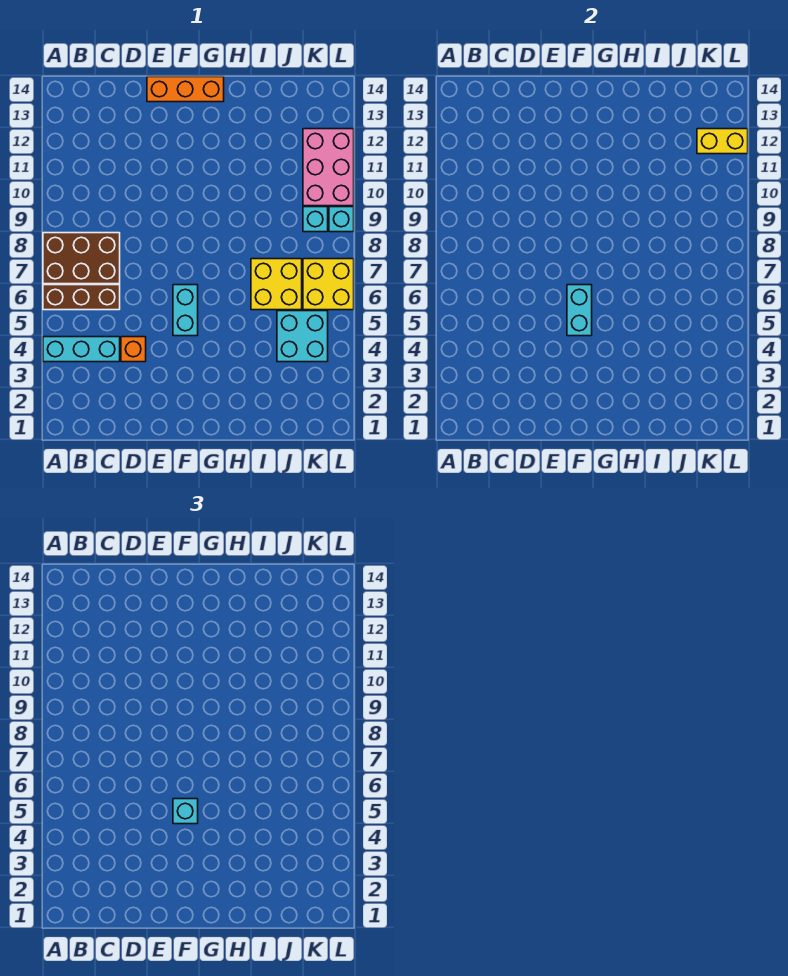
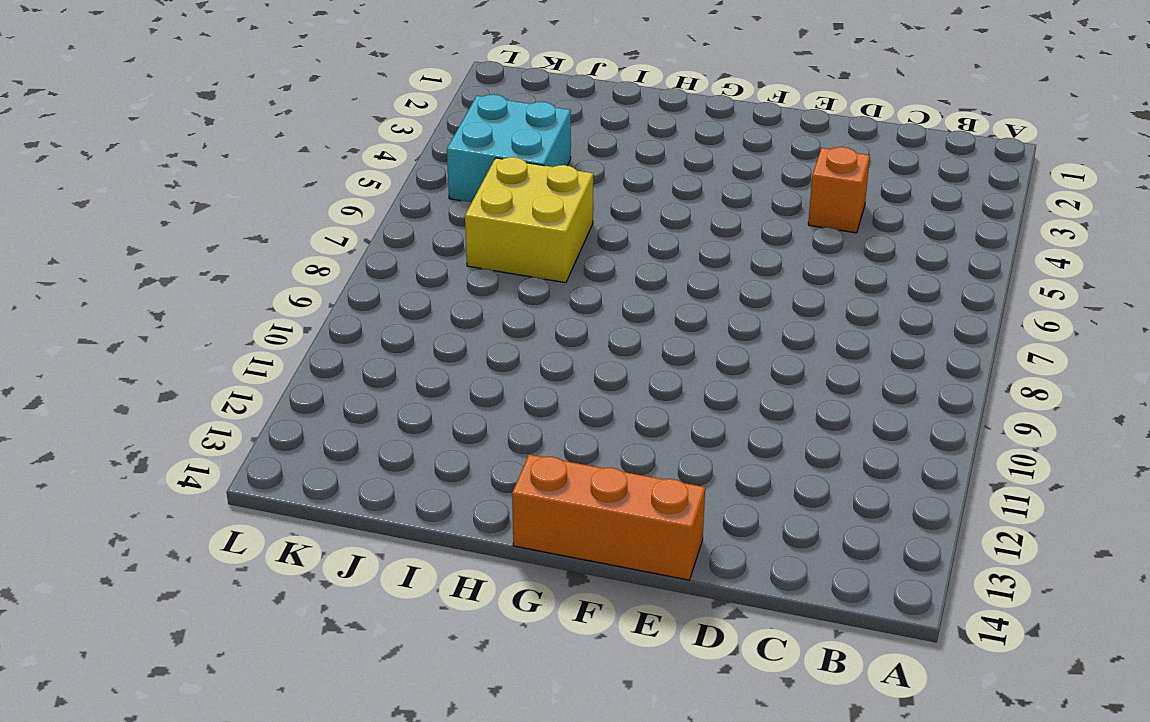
none -> cyan brick A4:C4 level 1
none -> brown brick A6:C6 level 1
none -> brown brick A7:C8 level 1

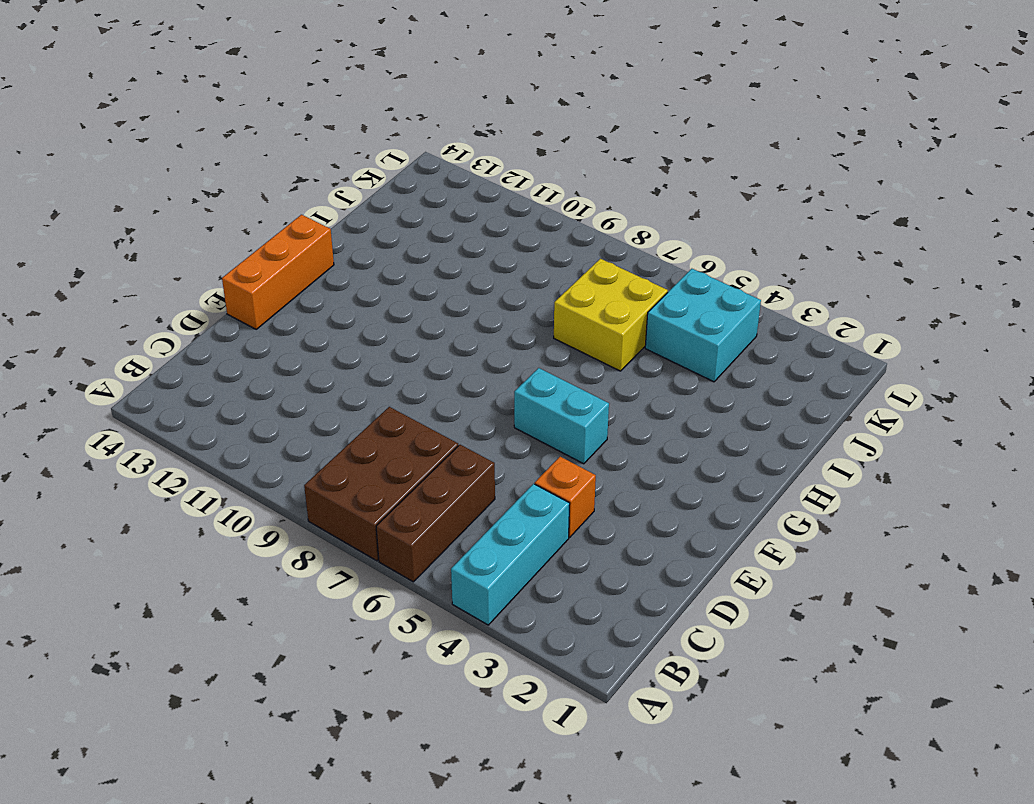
none -> yellow brick K6:L7 level 1
none -> cyan brick K9 level 1
none -> pink brick K10:L12 level 1

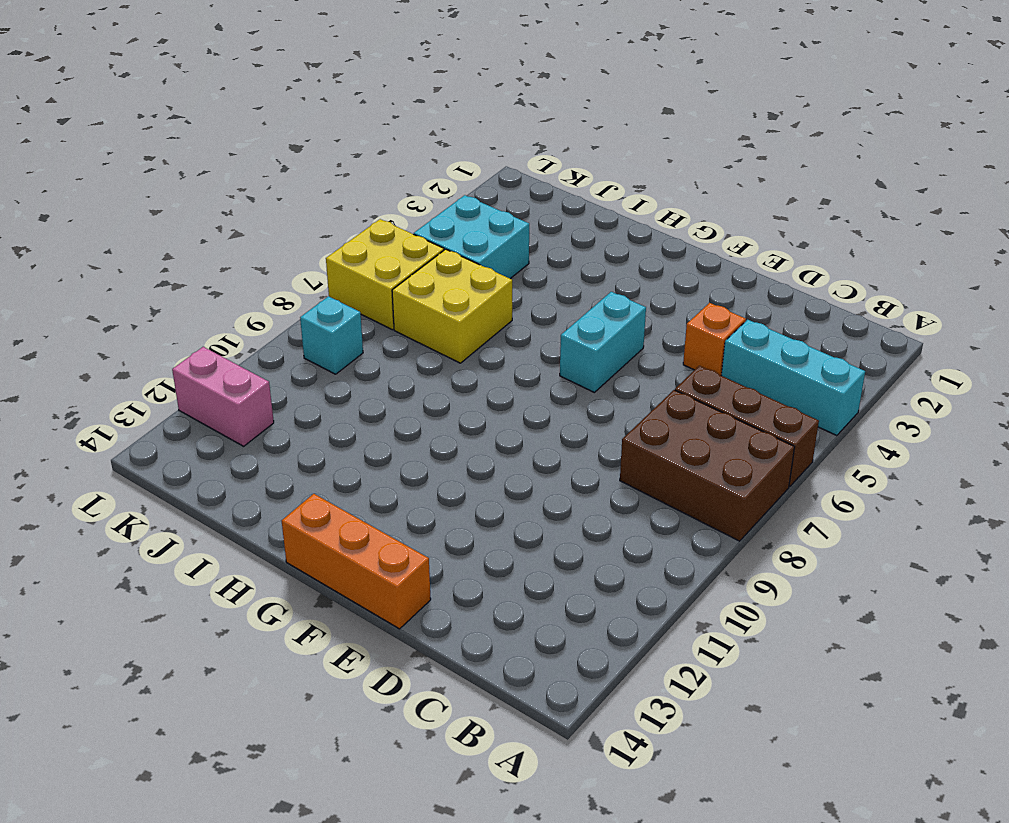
pink brick K12:L12 level 1 -> pink brick K10:L12 level 1
none -> cyan brick L9 level 1
none -> cyan brick F5:F6 level 2
none -> yellow brick K12:L12 level 2

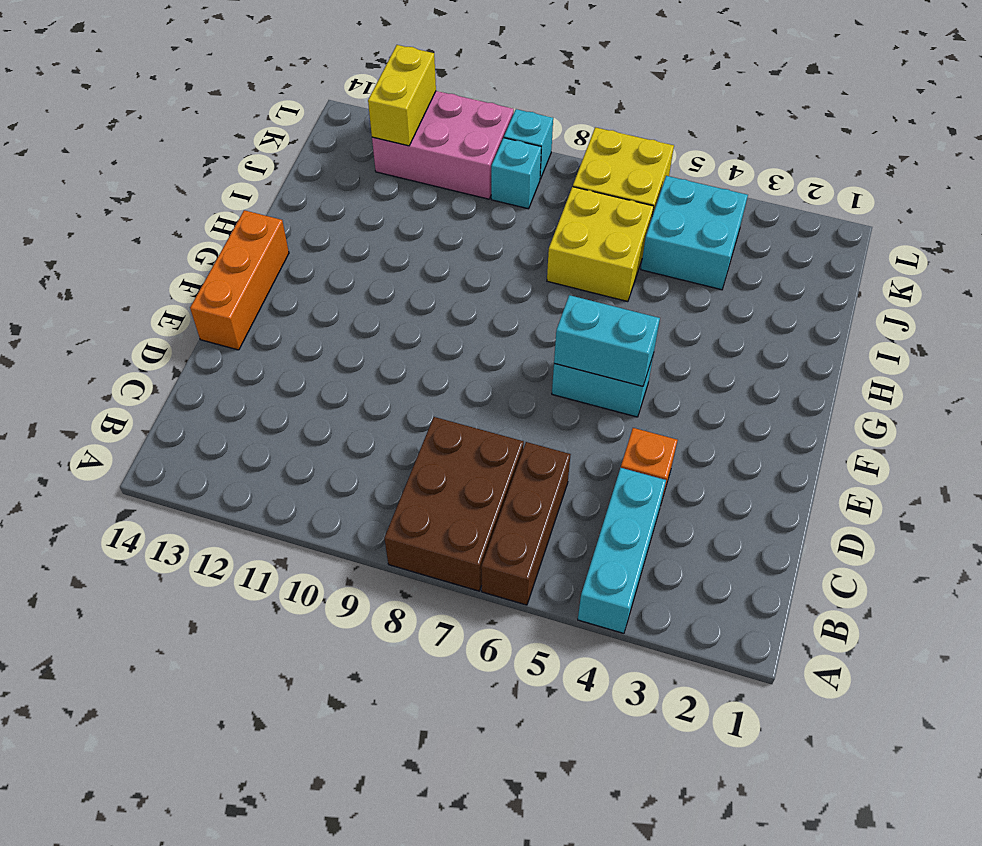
none -> cyan brick F5 level 3

